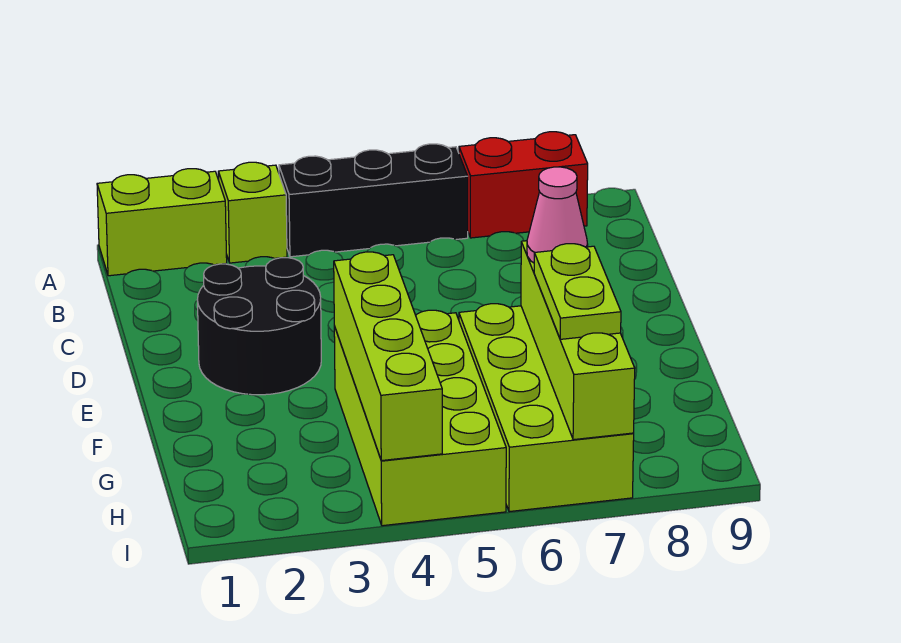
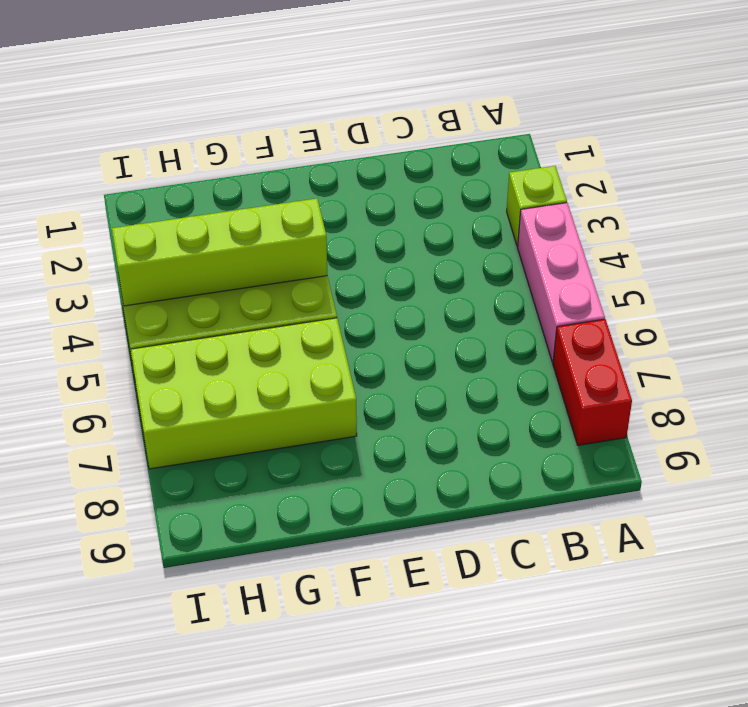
pink brick A4:A6 level 1 -> black brick A4:A6 level 1
none -> lime brick A1:A2 level 1
none -> black round brick D2:E3 level 1

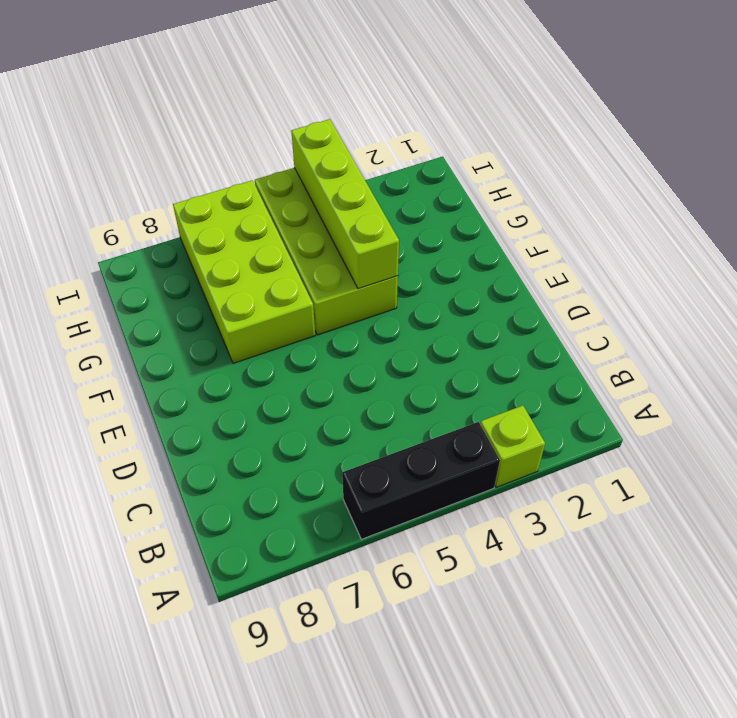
none -> lime brick A1:A2 level 1
none -> red brick A7:A8 level 1

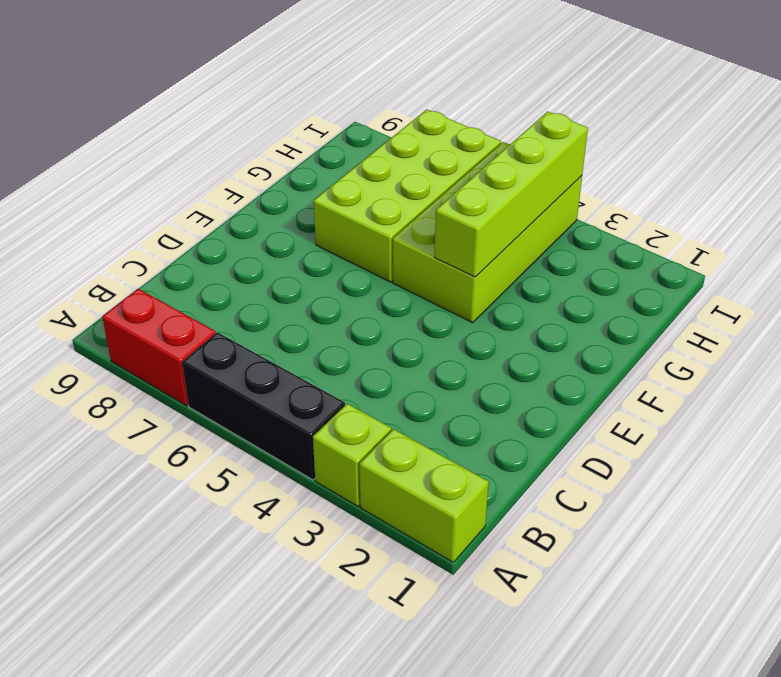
none -> black round brick D2:E3 level 1
none -> lime brick F7:I7 level 2

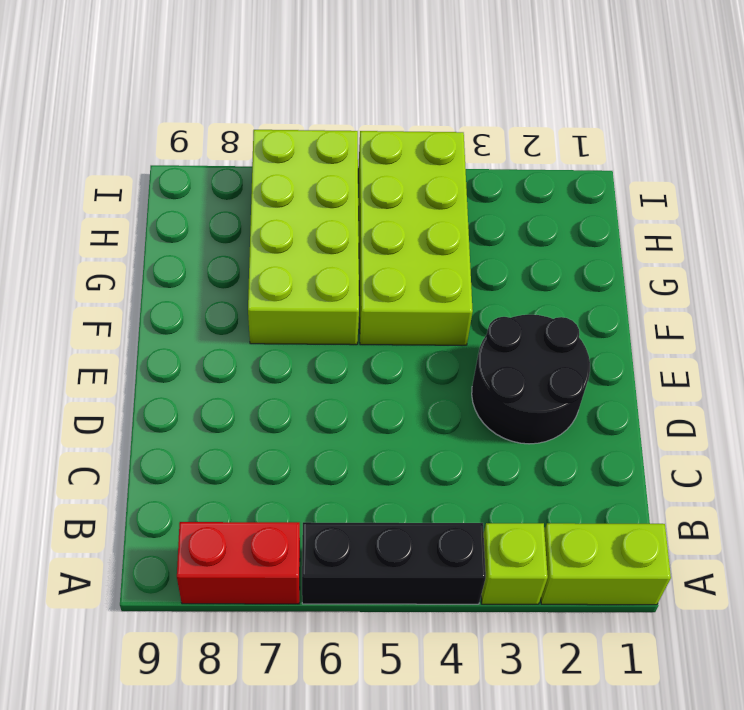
none -> lime brick F4:I4 level 2
none -> lime brick F7:I7 level 2

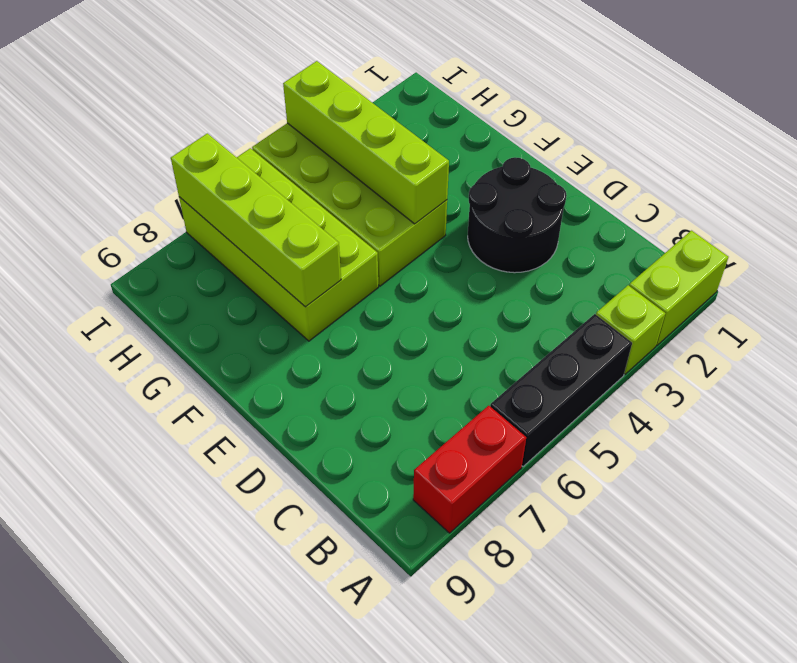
none -> pink cone F7 level 3
none -> lime plate G7:H7 level 3

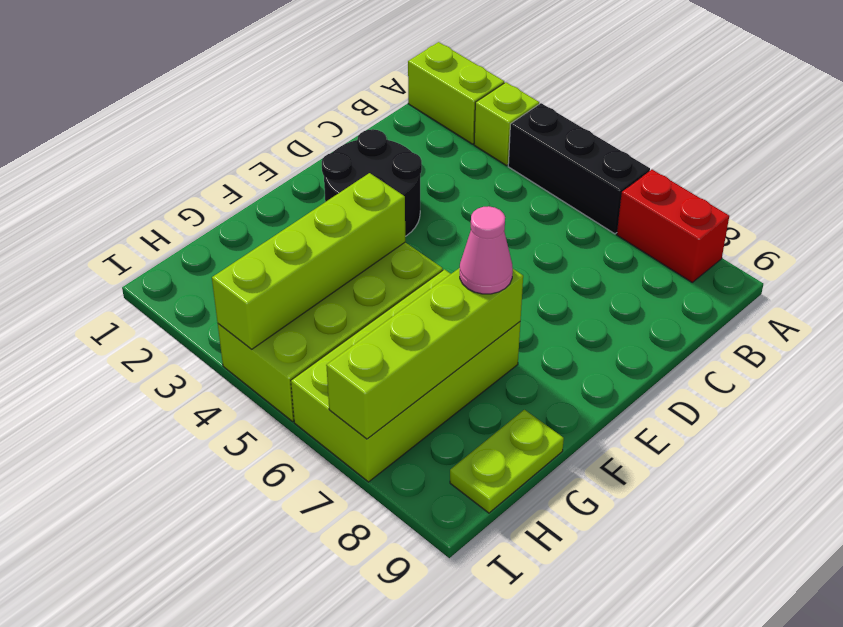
lime plate G9:H9 level 1 -> lime plate G7:H7 level 3

